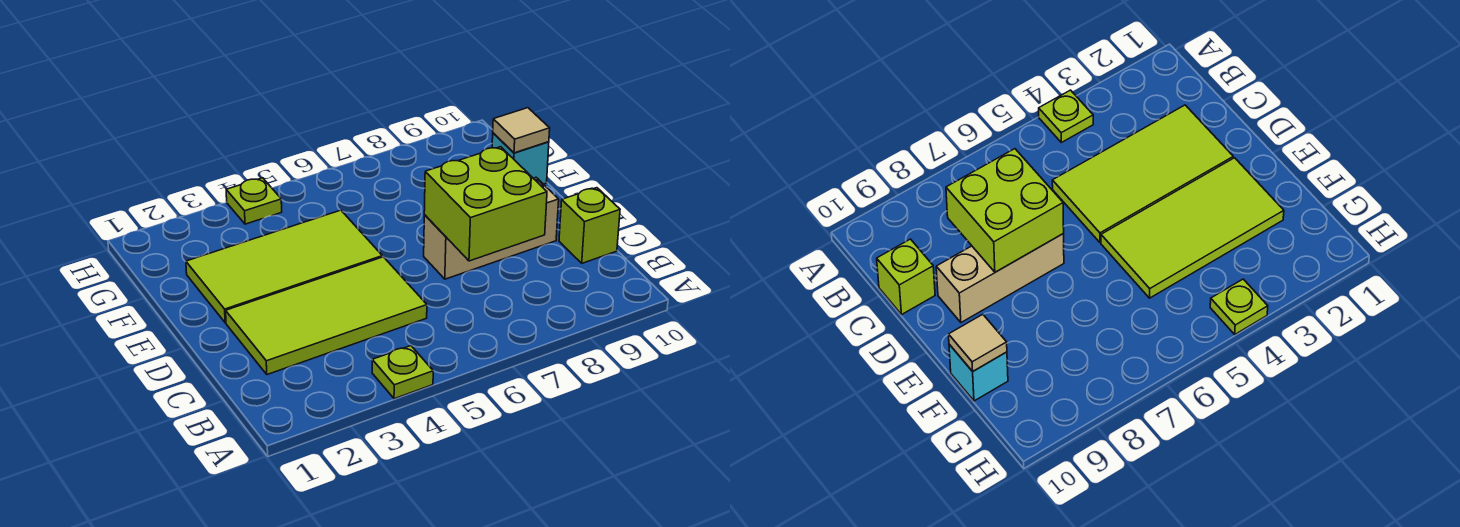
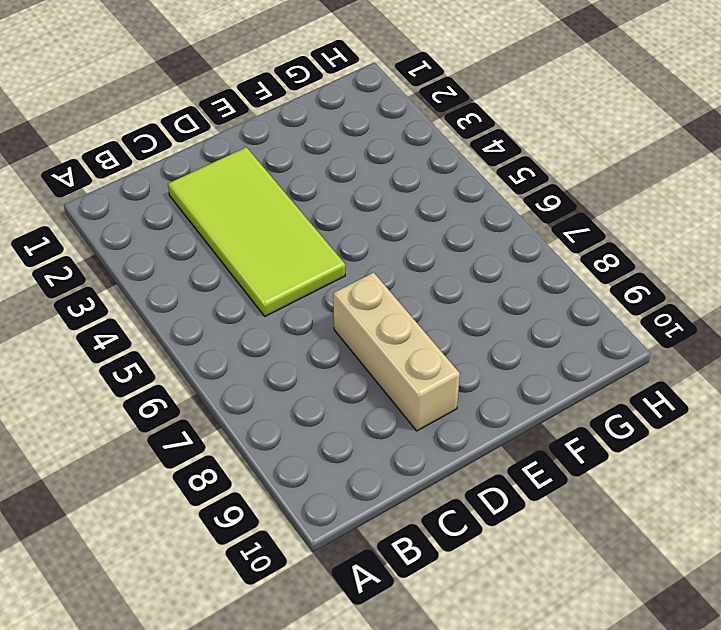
none -> lime plate A4 level 1
none -> lime brick C10 level 1

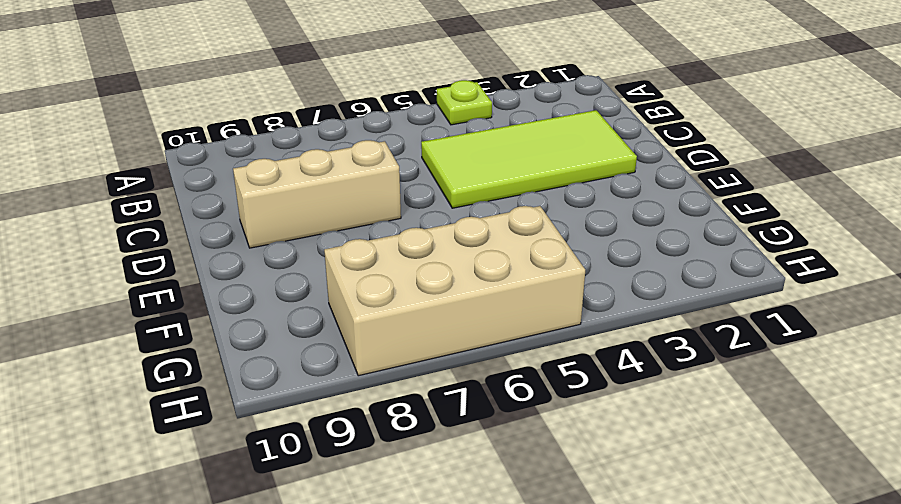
tan brick G5:H8 level 1 -> none
none -> lime brick C10 level 1
none -> lime tile E2:F5 level 1

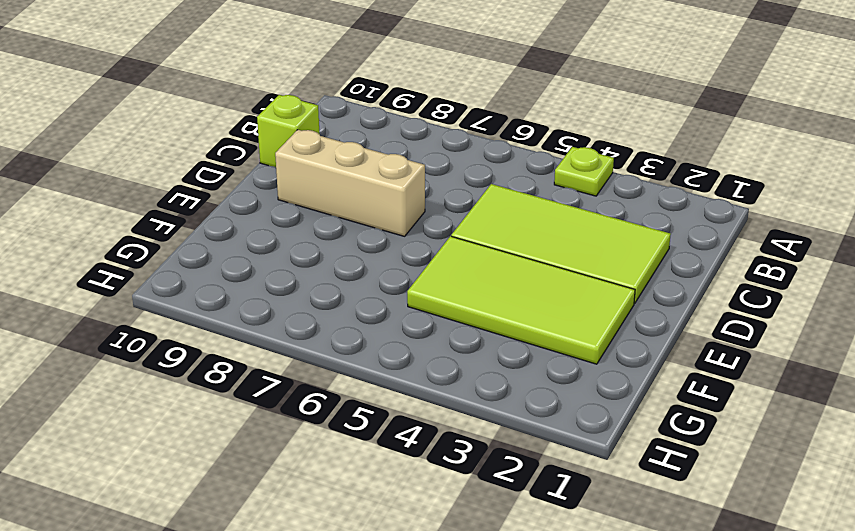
none -> cyan brick F10 level 1
none -> lime plate H4 level 1

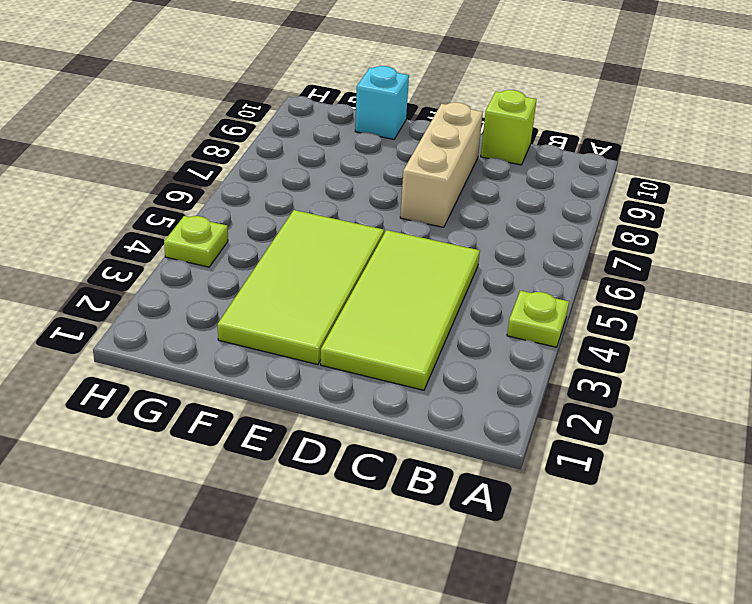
none -> lime brick C7:D8 level 2
none -> tan tile F10 level 2

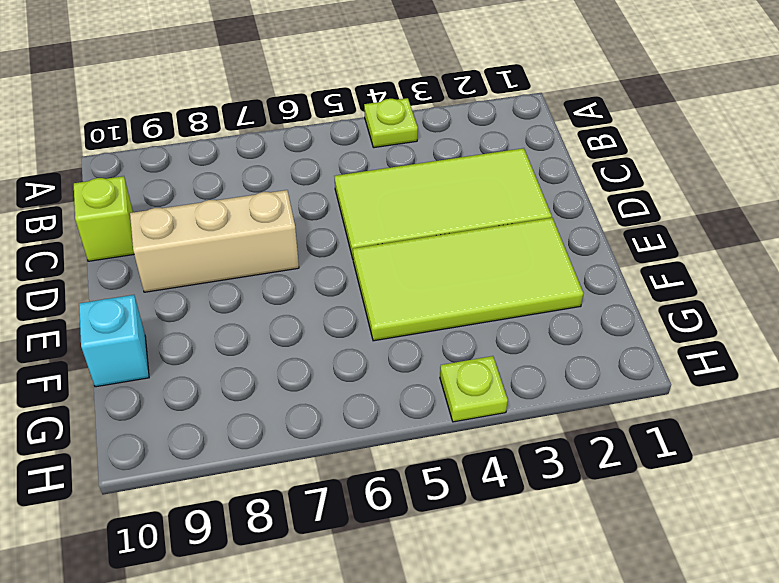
none -> lime brick C7:D8 level 2
none -> tan tile F10 level 2

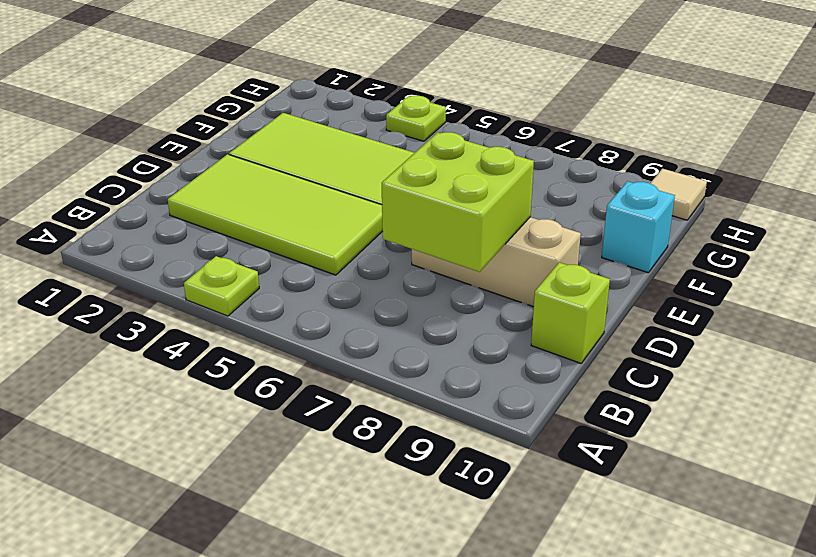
tan tile H10 level 1 -> tan tile F10 level 2

